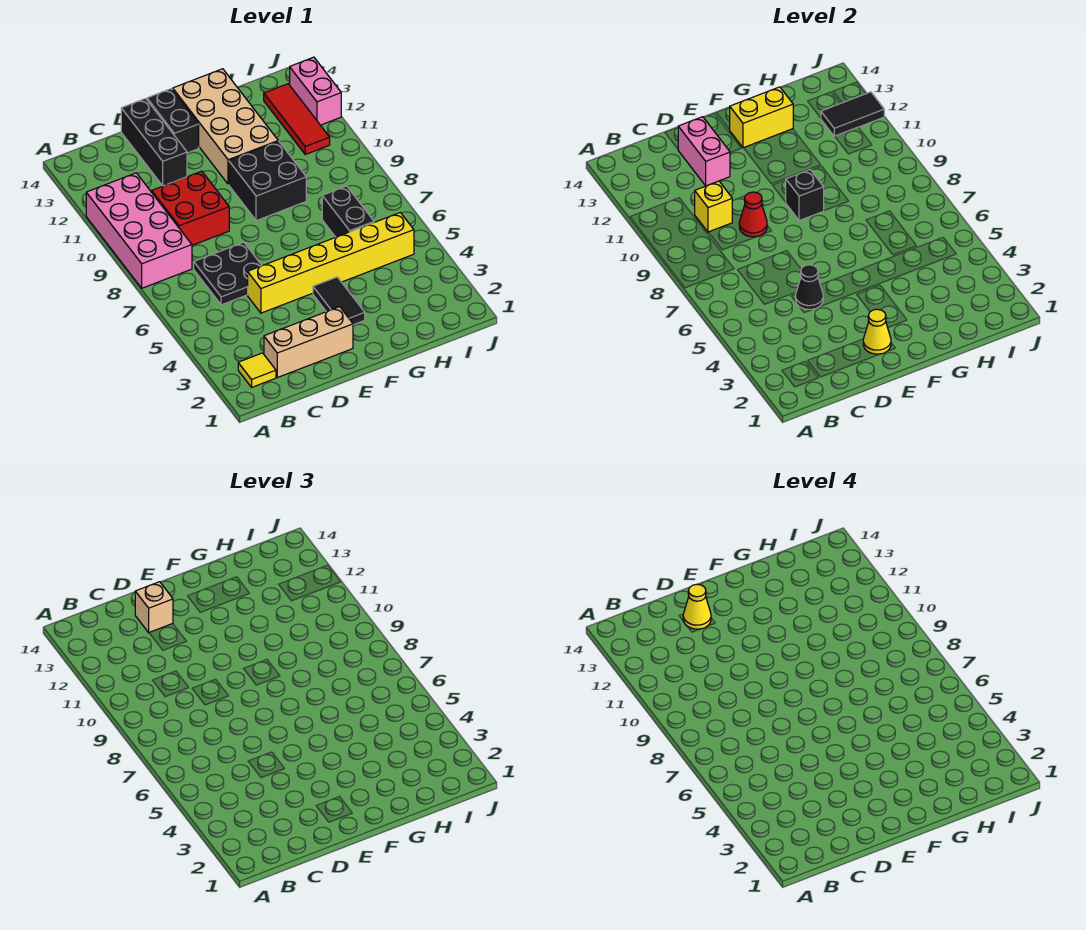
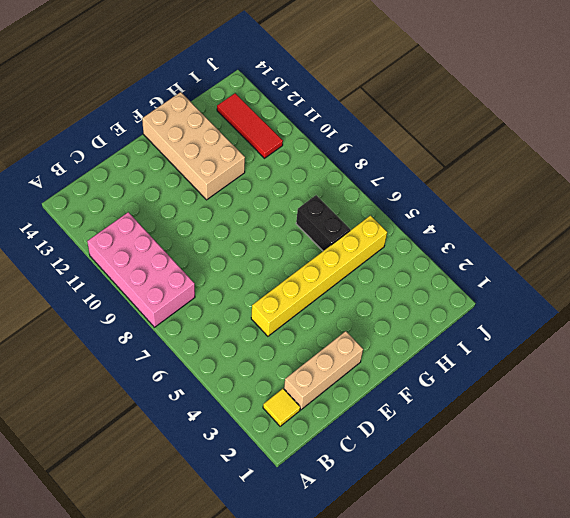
none -> black plate C6:D7 level 1
none -> red brick C9:D10 level 1
none -> black brick D12:D14 level 1

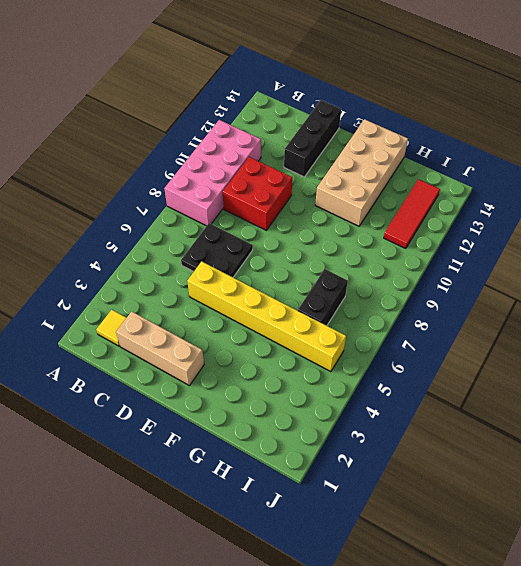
none -> black brick E13:E14 level 1
none -> black tile F3:F4 level 1
none -> black brick F9:G10 level 1

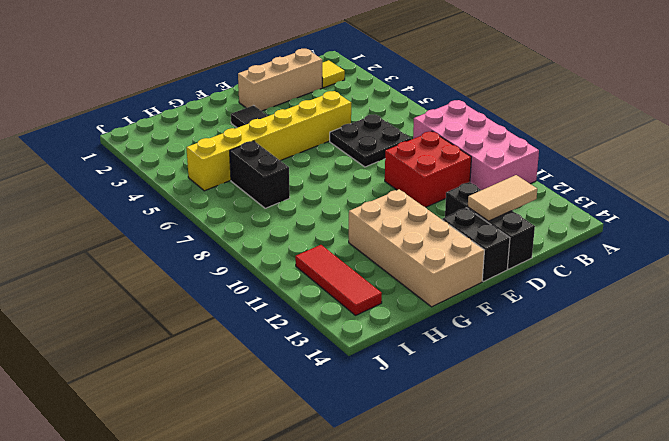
tan tile C13:D13 level 2 -> pink brick D12:D13 level 2
none -> black brick F9:G10 level 1
none -> pink brick J12:J13 level 1
none -> yellow brick C10 level 2

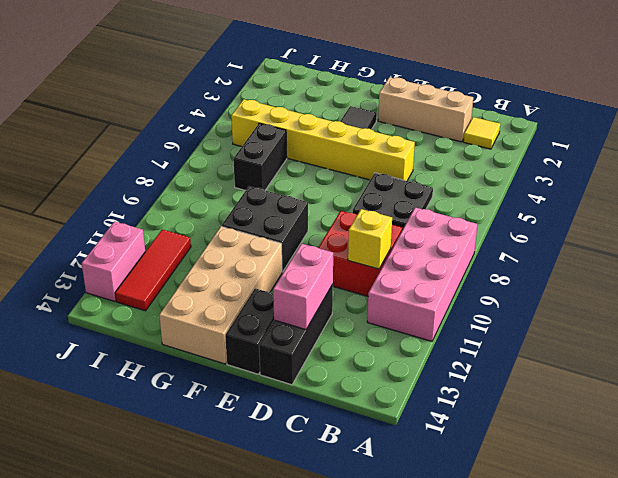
none -> black cone D5 level 2
none -> red cone D9 level 2
none -> yellow cone E2 level 2

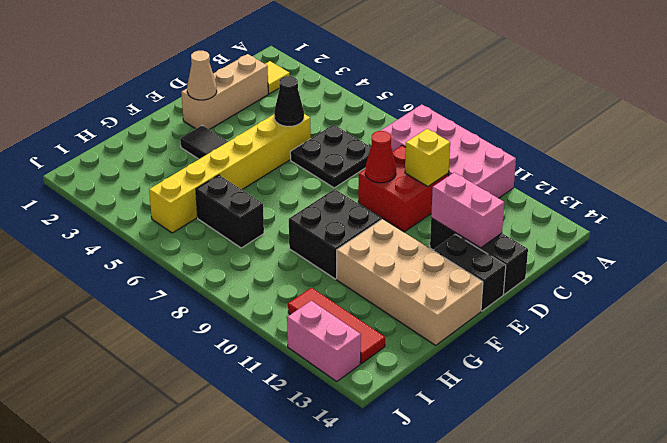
tan cone E2 level 2 -> yellow cone E2 level 2
none -> black brick F9 level 2
none -> yellow brick F13:G13 level 2
none -> black tile I12:J12 level 2

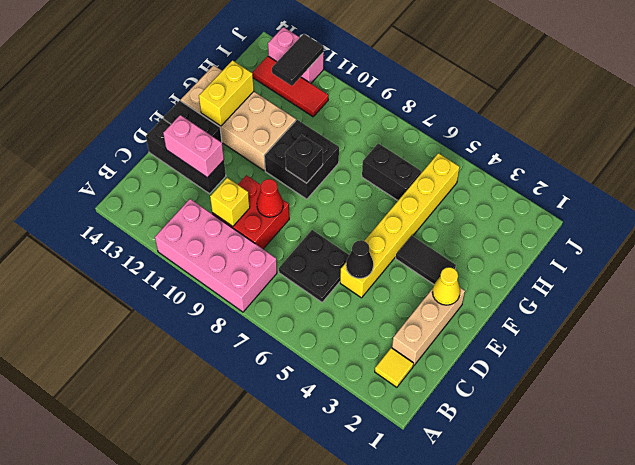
none -> tan brick D13 level 3
none -> yellow cone D13 level 4

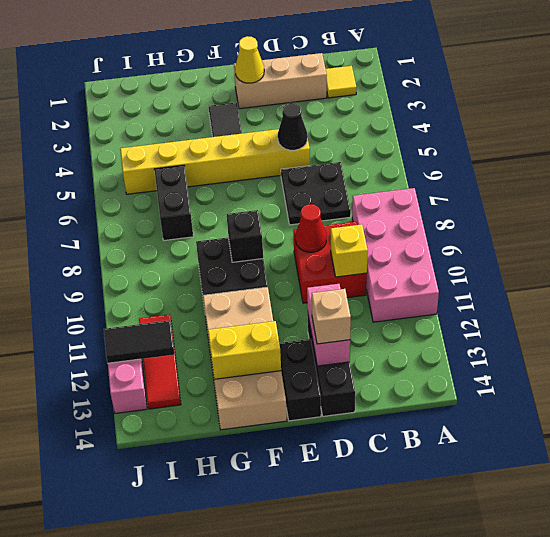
none -> yellow cone D13 level 4

